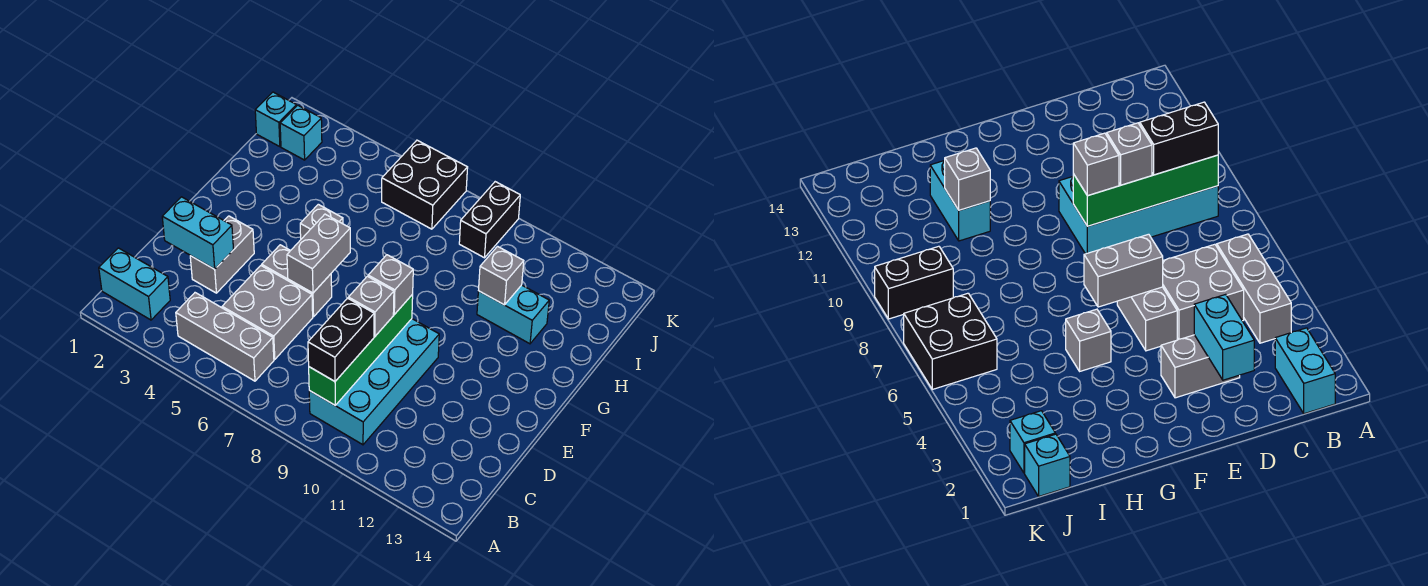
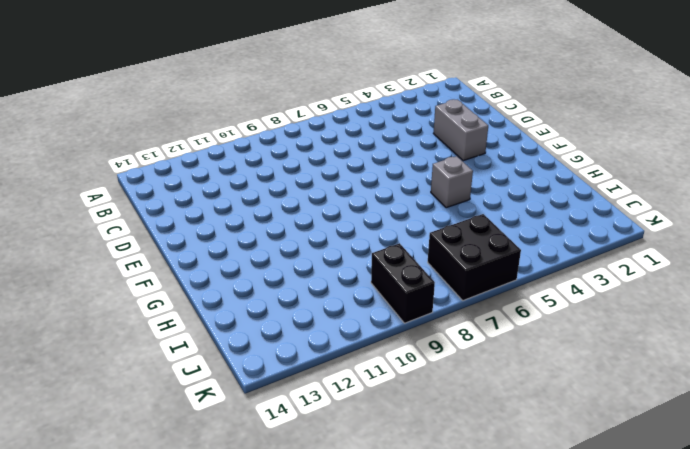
none -> cyan brick B1:B2 level 1
none -> grey brick B4:B6 level 1
none -> cyan brick B9:E10 level 1

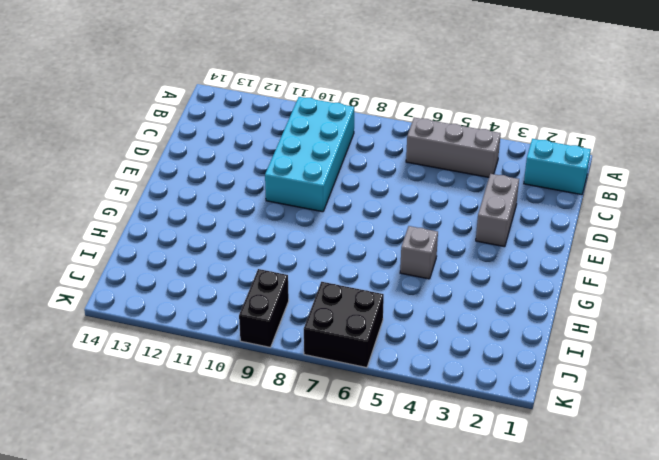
none -> grey brick C5:D6 level 1
none -> grey brick E5:E6 level 1
none -> cyan brick H11:H12 level 1

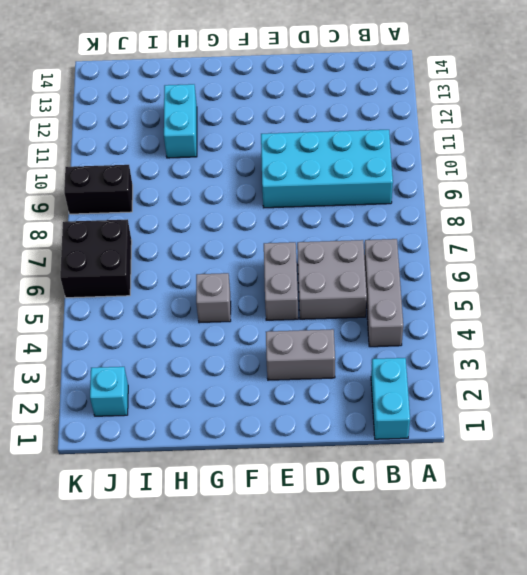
none -> cyan brick J1 level 1
none -> green brick B9:E9 level 2
none -> cyan brick D2:D3 level 2

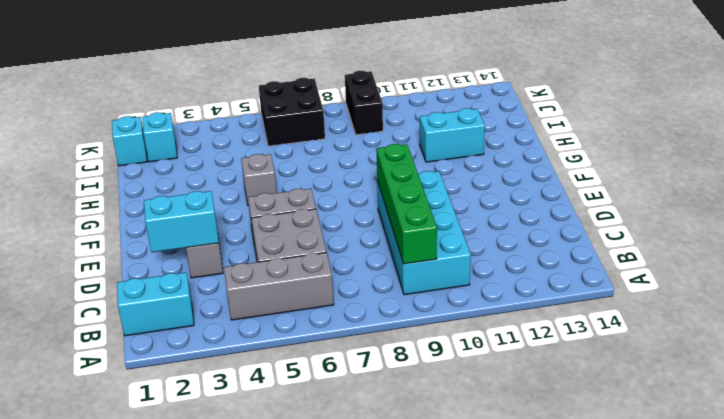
none -> grey brick E6:F6 level 2
none -> grey brick H11 level 2
none -> black brick B9:C9 level 3

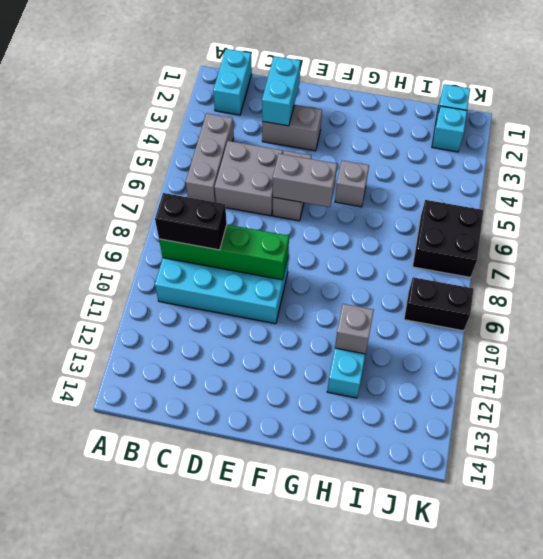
none -> grey brick D9 level 3
none -> grey brick E9 level 3

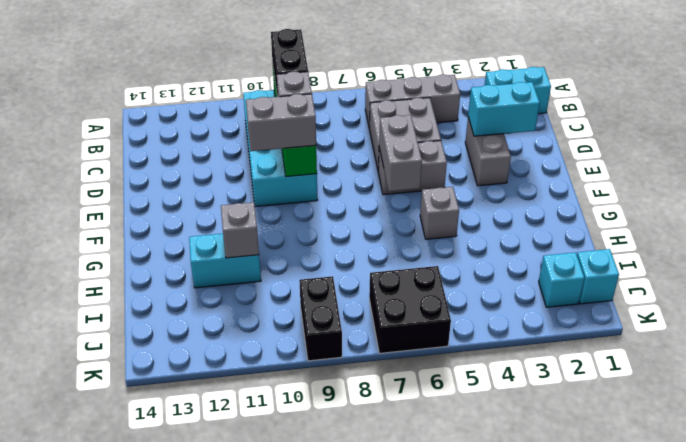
grey brick E9:E10 level 3 -> grey brick E9 level 3

